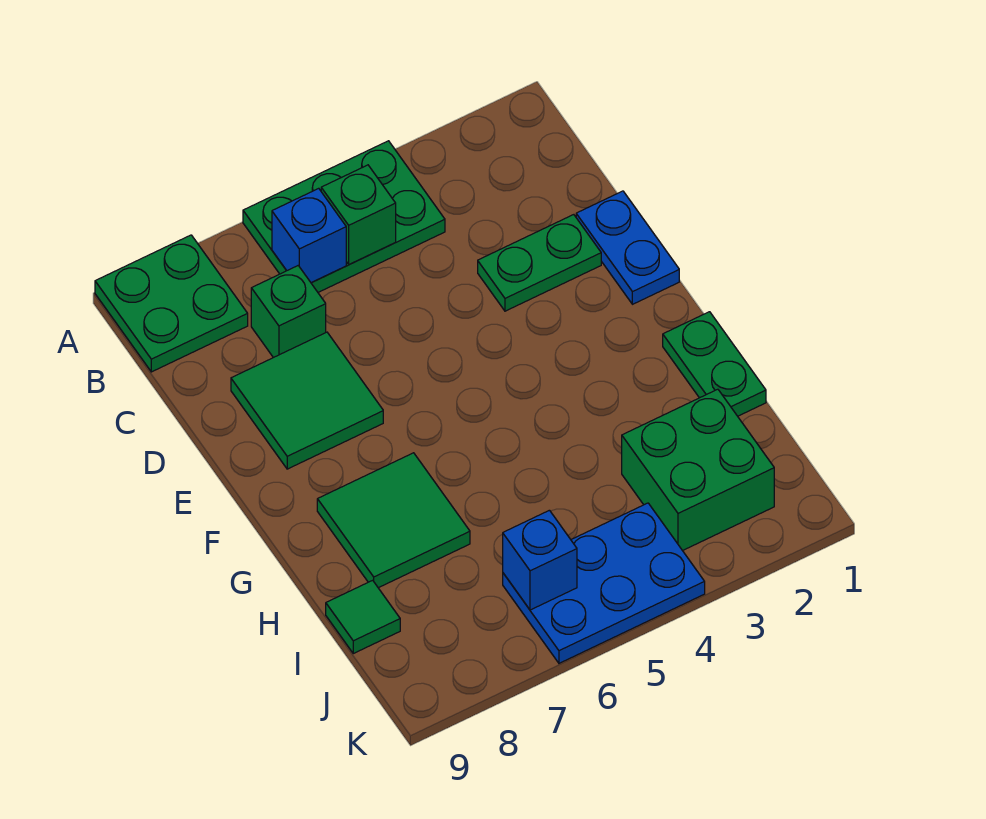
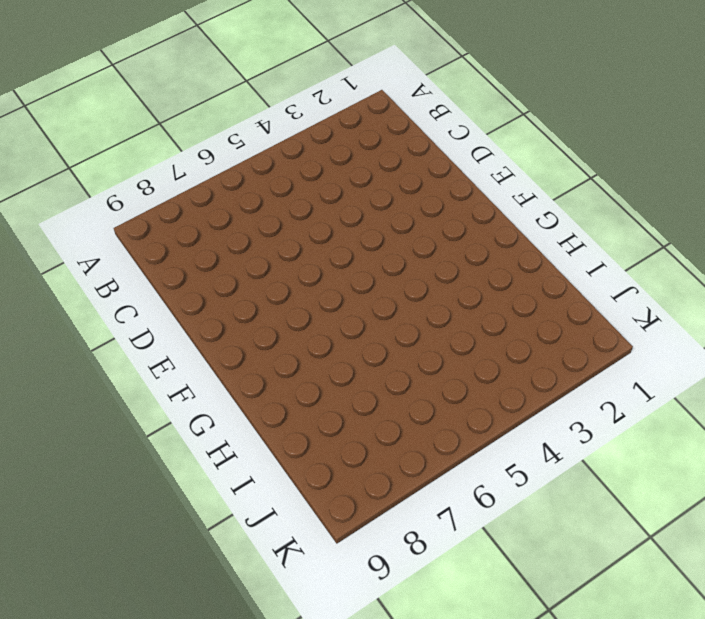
none -> green plate A4:B6 level 1
none -> green plate A8:B9 level 1
none -> green brick C7 level 1

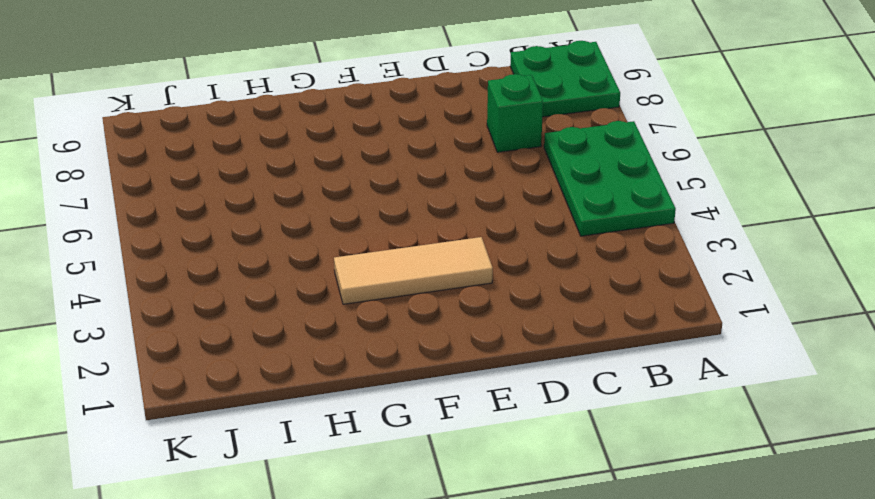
tan tile E3:G3 level 1 -> none
none -> blue plate D1:E1 level 1
none -> green plate D2:D3 level 1
none -> green tile D7:E8 level 1

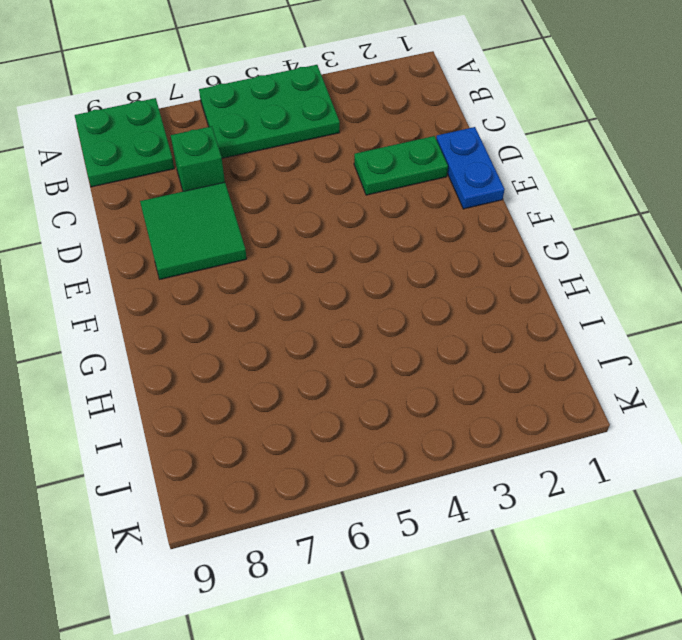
none -> green plate G1:H1 level 1
none -> green tile G7:H8 level 1
none -> green brick I2:J3 level 1

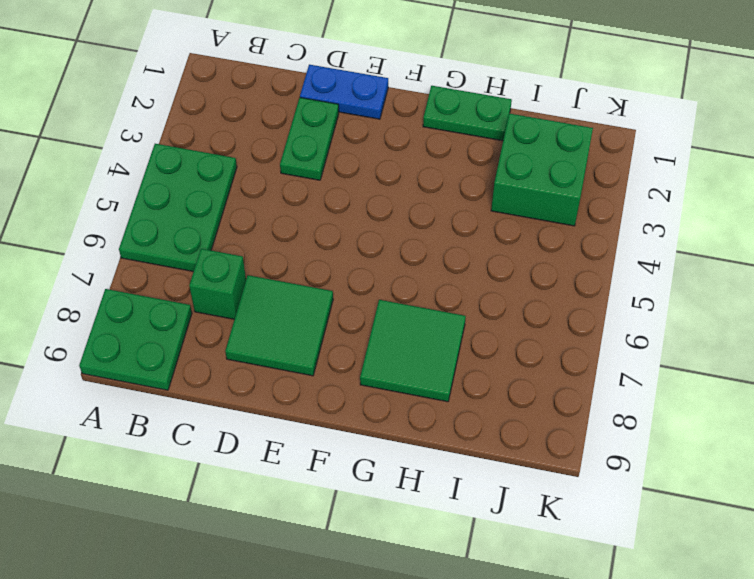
none -> green tile I9 level 1
none -> blue plate J4:K6 level 1
none -> green brick B5 level 2

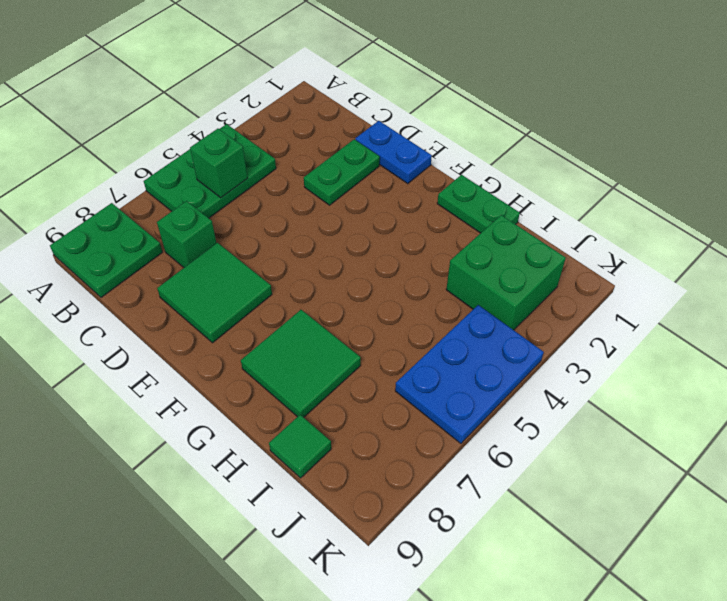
none -> blue brick B6 level 2
none -> blue brick J6 level 2

